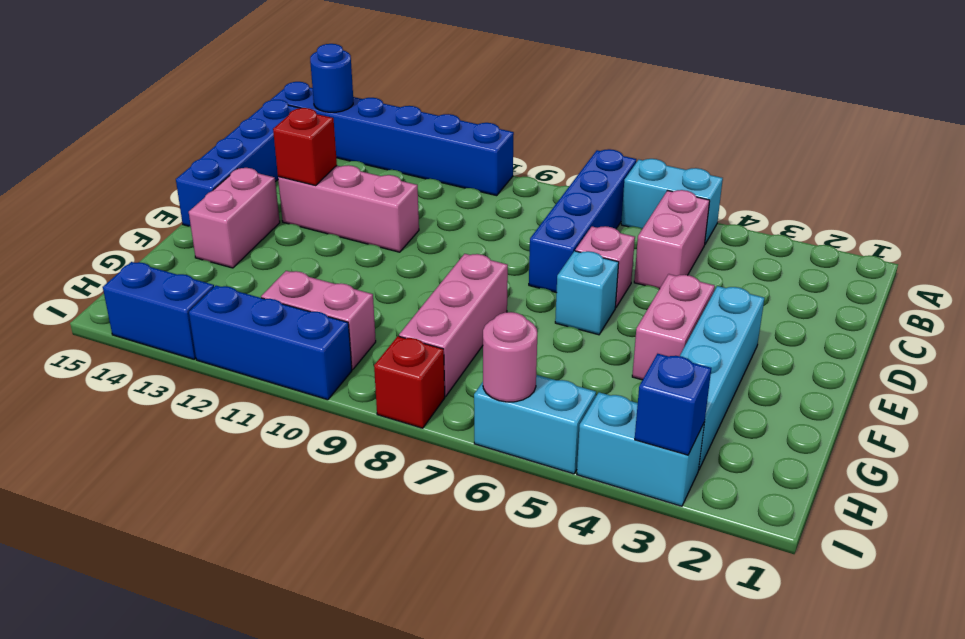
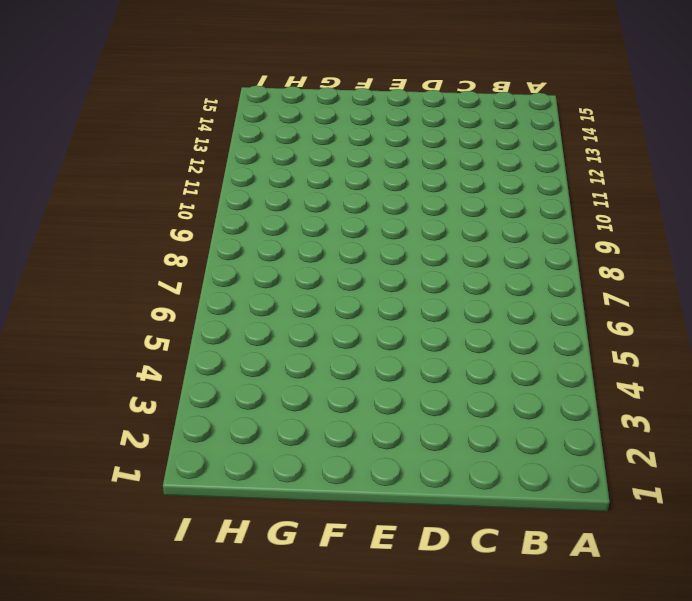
none -> cyan brick A5:A6 level 1
none -> blue brick A7:D7 level 1
none -> blue brick A10:A15 level 1

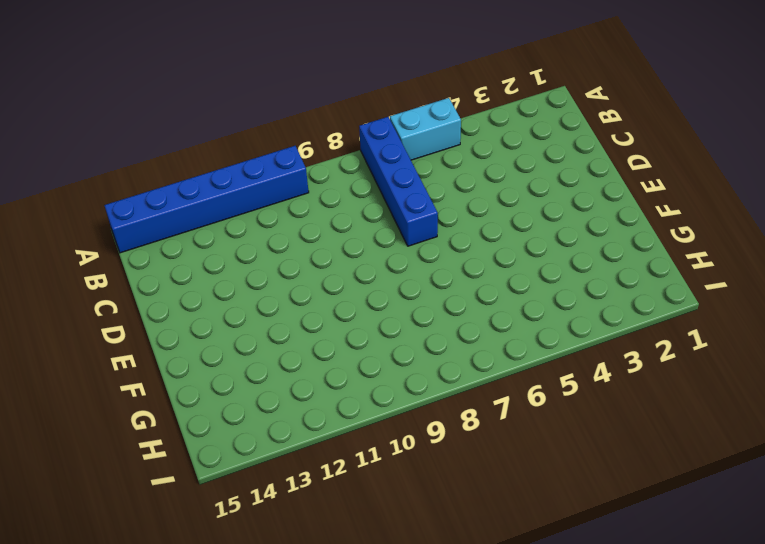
none -> pink brick B5:C5 level 1
none -> blue brick B15:E15 level 1
none -> pink brick D6 level 1

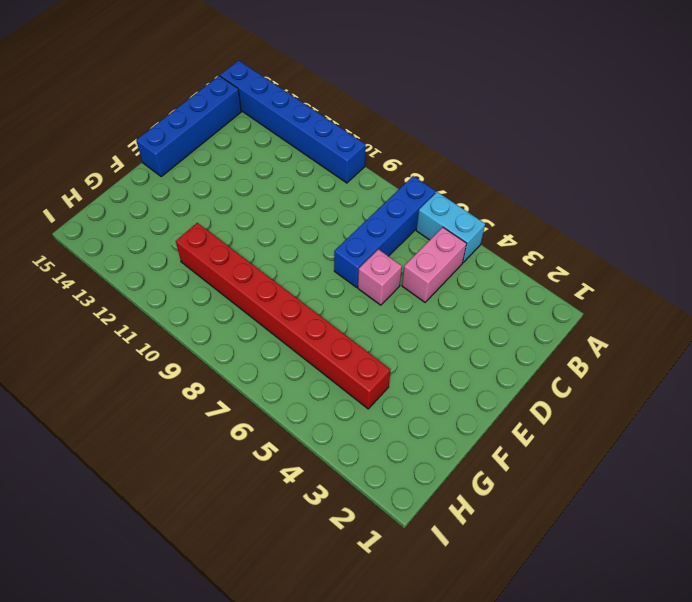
red brick G4:G11 level 1 -> pink brick F8:H8 level 1
none -> pink brick D11:D13 level 1
none -> cyan brick E3:H3 level 1
none -> pink brick E4:F4 level 1

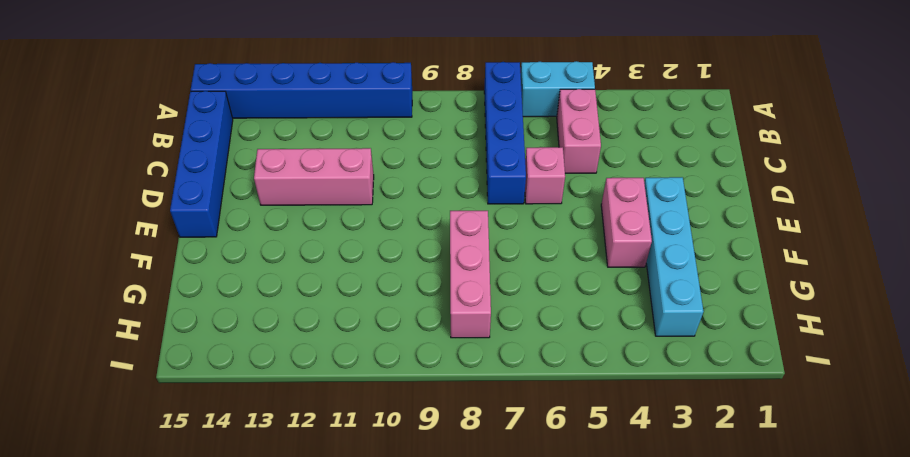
none -> cyan brick E6 level 1
none -> pink brick E14:F14 level 1
none -> pink brick H10:H11 level 1

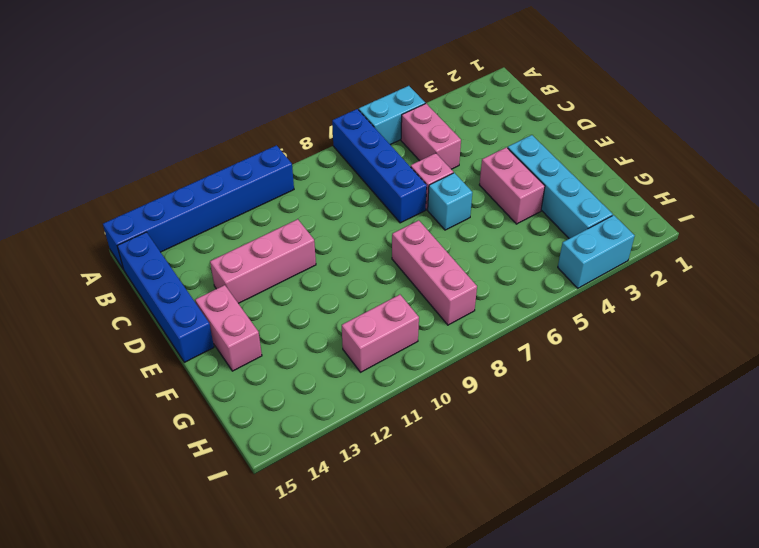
none -> cyan brick I5:I6 level 1
none -> red brick I8 level 1
none -> blue brick I10:I12 level 1

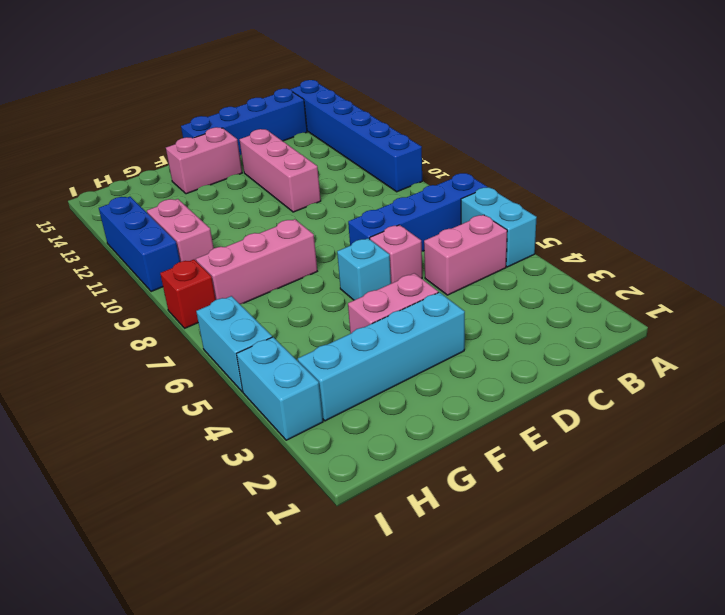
none -> blue brick I13:I14 level 1
none -> blue round brick A14 level 2
none -> red brick D13 level 2

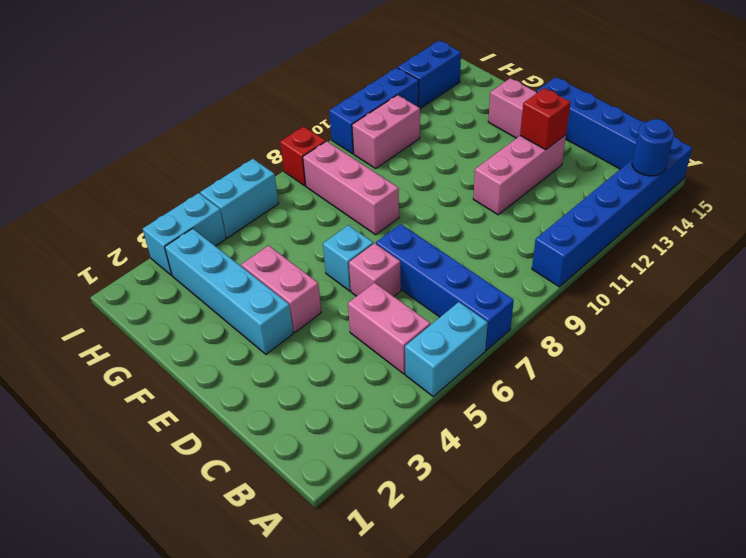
none -> blue brick I3 level 2
none -> pink round brick I6 level 2

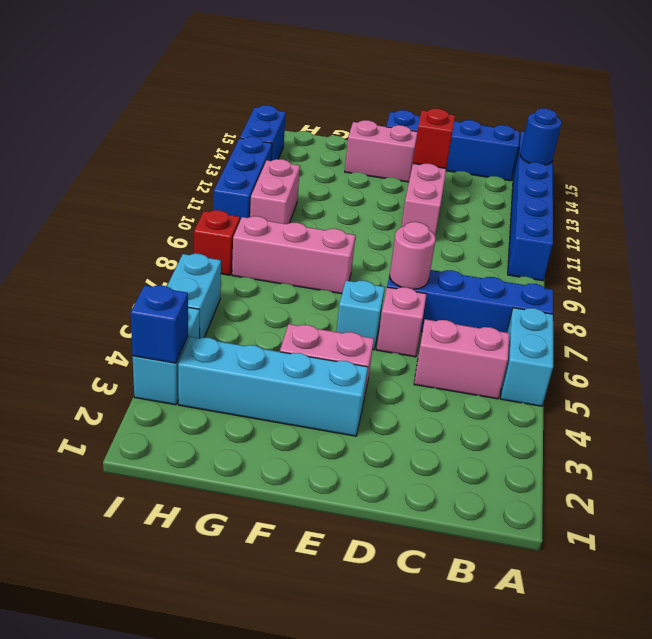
pink round brick D7 level 2 -> pink round brick I6 level 2

